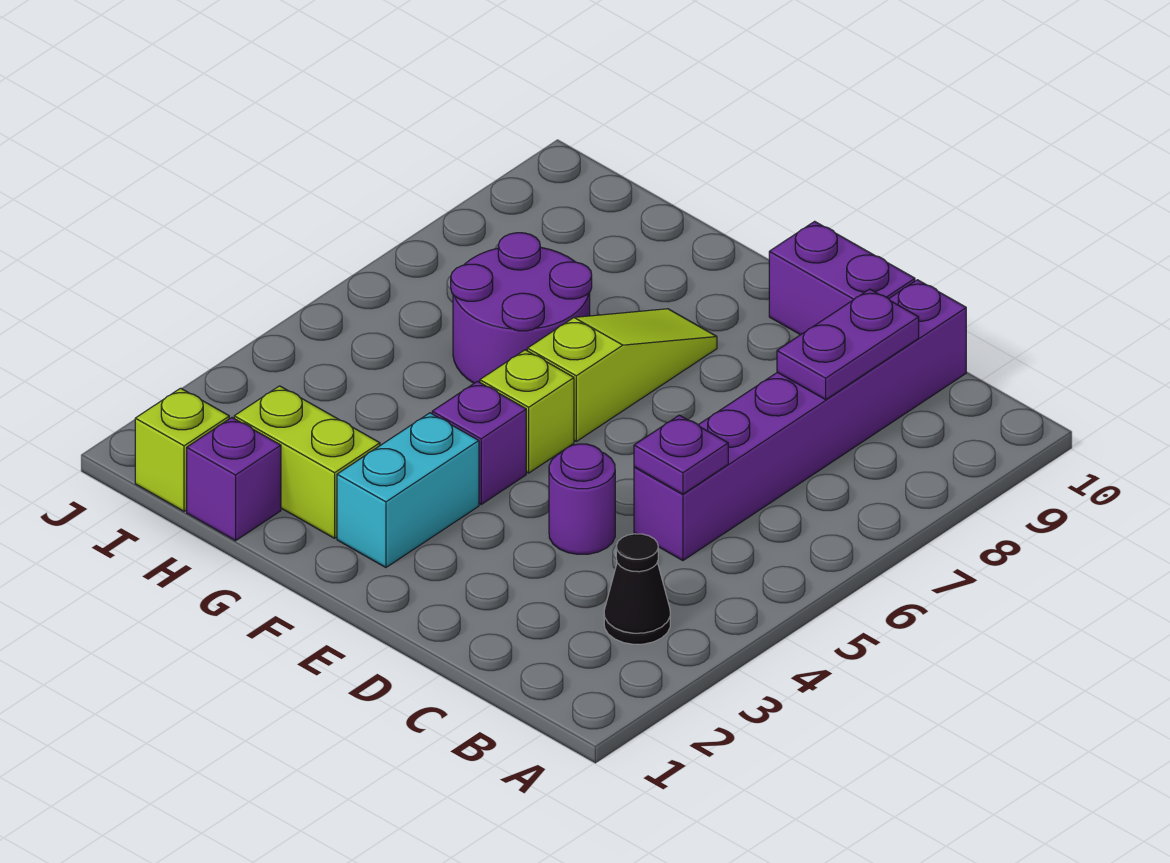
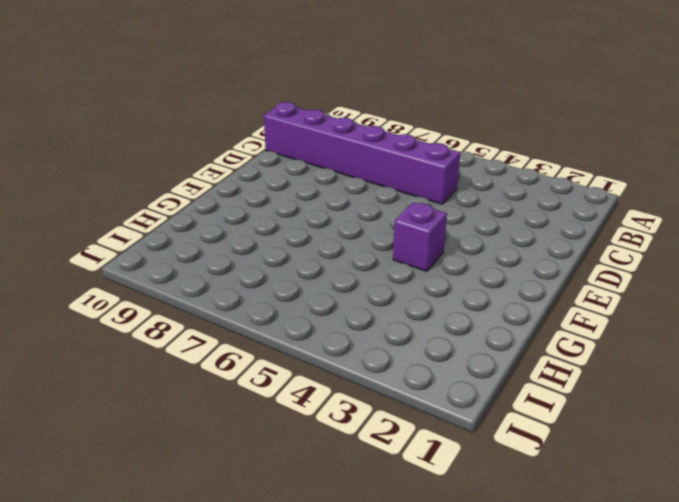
none -> black cone B3 level 1
none -> purple round brick D4 level 1
none -> purple brick D10:E10 level 1

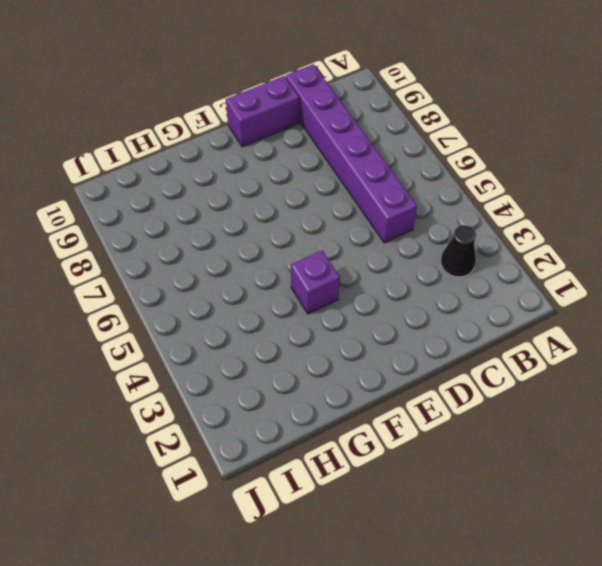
none -> purple round brick D4 level 1
none -> cyan brick F2:F3 level 1
none -> lime brick F5 level 1

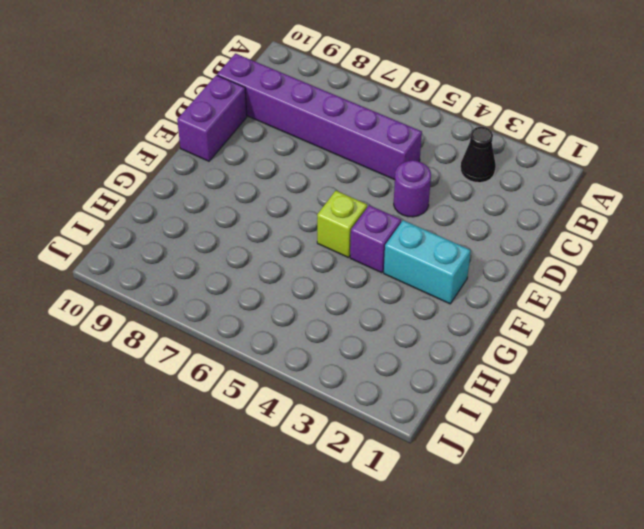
none -> lime slope F6:F8 level 1 top 6
none -> lime brick G2:H2 level 1
none -> purple round brick G6:H7 level 1

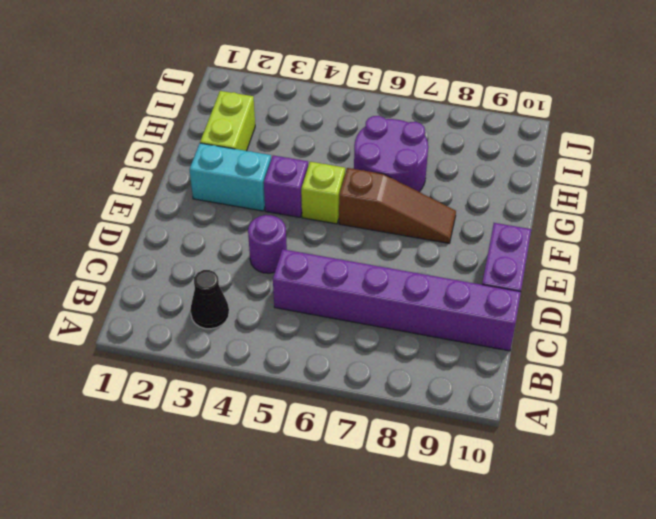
brown slope F6:F8 level 1 top 6 -> lime slope F6:F8 level 1 top 6
none -> purple brick H1 level 1
none -> lime brick I1 level 1
none -> purple plate C5 level 2

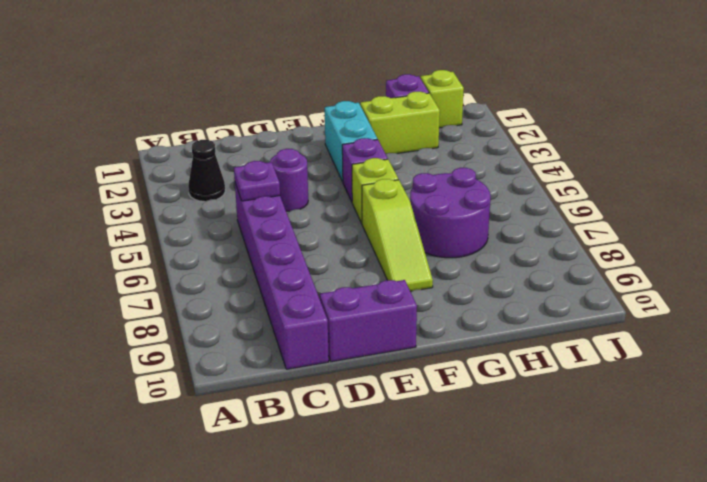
none -> purple plate C8:C9 level 2

